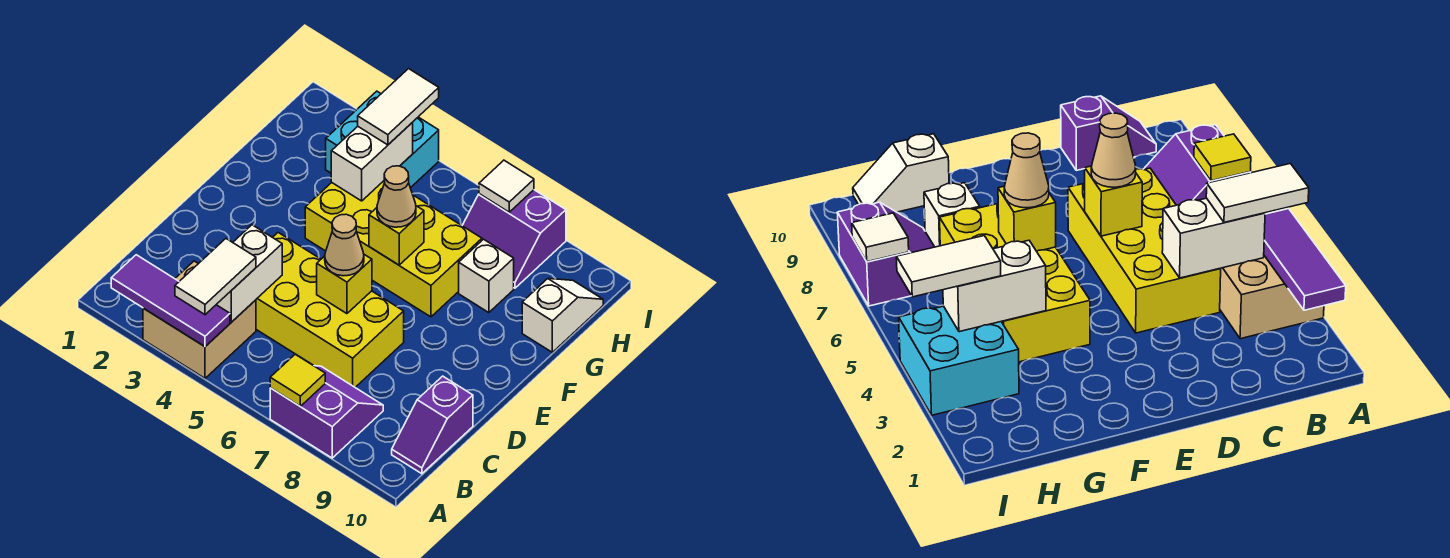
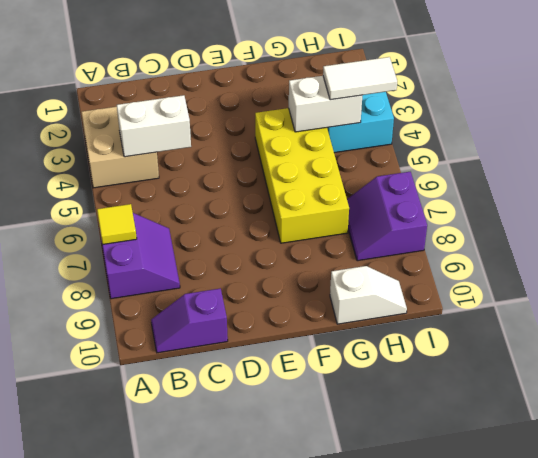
none -> yellow brick C4:D7 level 1
none -> white brick G8 level 1
none -> purple tile A2:A4 level 2

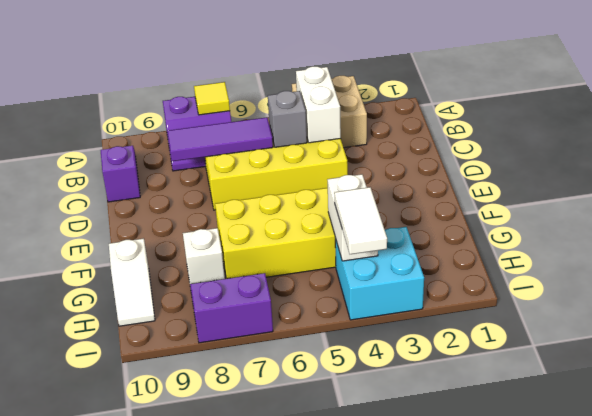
grey brick C5 level 2 -> none
purple tile C6:C8 level 2 -> purple tile A2:A4 level 2
none -> yellow brick D6 level 2
none -> yellow brick F6 level 2
none -> white tile I7 level 2

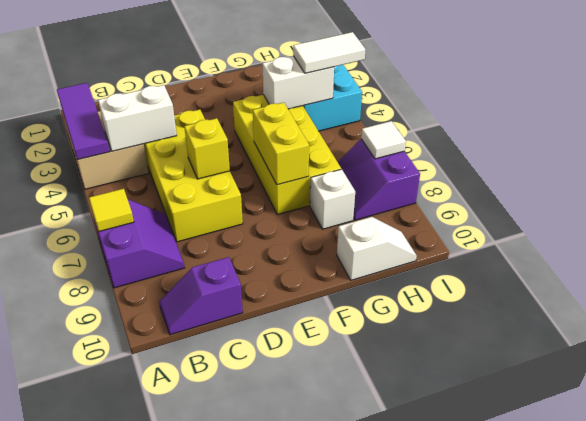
yellow brick F6:F7 level 2 -> yellow brick F6 level 2
none -> white tile A4:B4 level 3
none -> tan cone D6 level 3
none -> tan cone F6 level 3

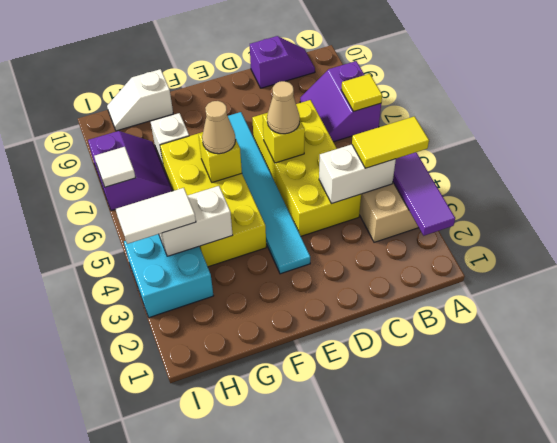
yellow tile A4:B4 level 3 -> white tile A4:B4 level 3
cyan tile E3:E8 level 1 -> none

